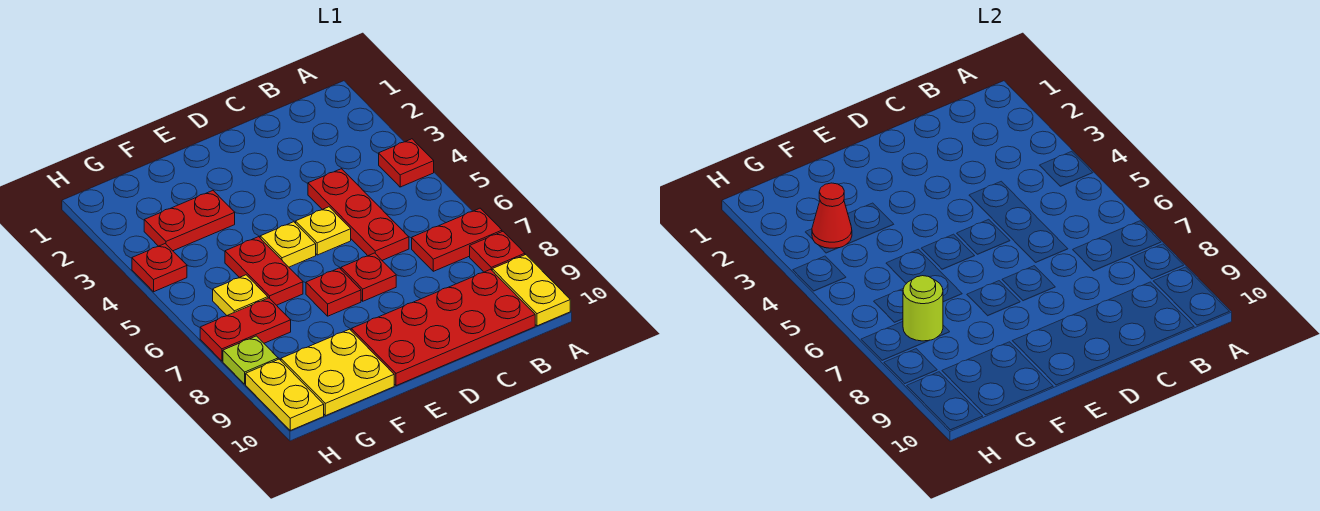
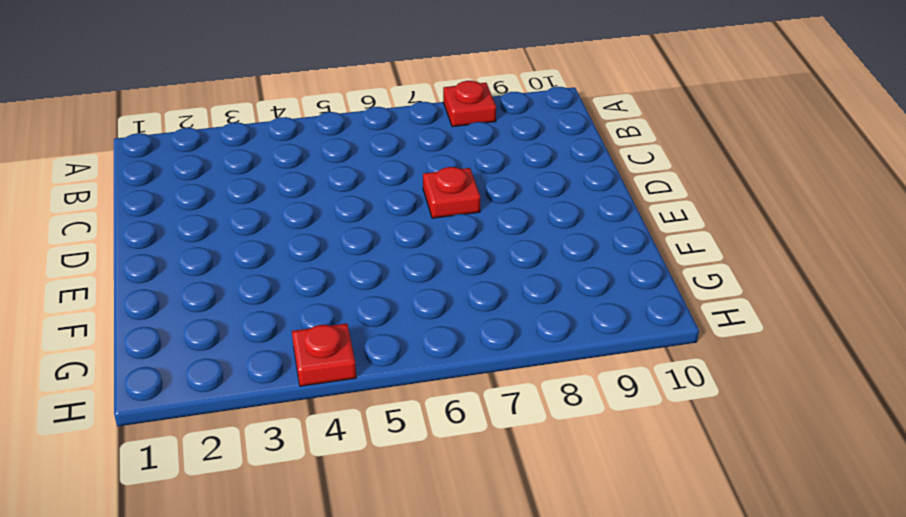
none -> red plate A4 level 1
none -> red plate A7:B7 level 1
none -> yellow plate A9:A10 level 1

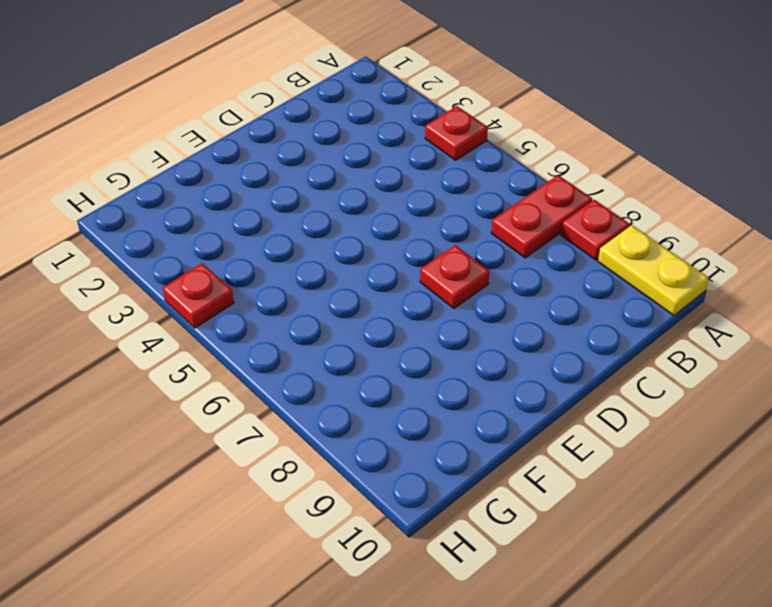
none -> red plate B9:E10 level 1
none -> red plate C4:C6 level 1
none -> yellow plate D5 level 1

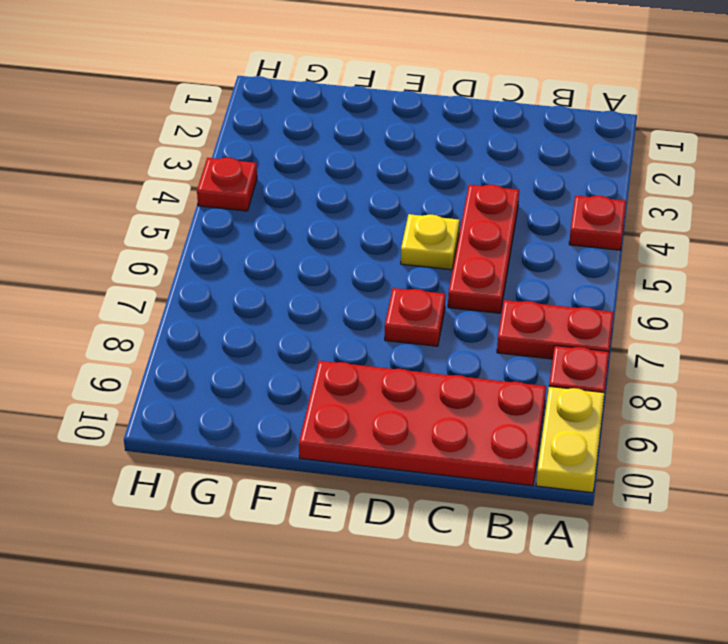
none -> yellow plate E5 level 1
none -> red plate E7 level 1
none -> red plate F3:G3 level 1

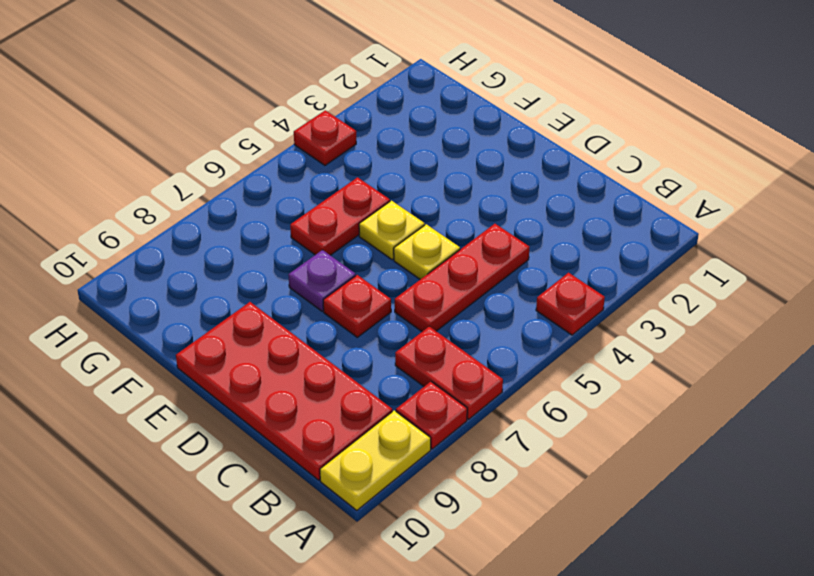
purple plate E7 level 1 -> red plate E7 level 1
none -> red plate F3:G3 level 1
none -> yellow plate F9:G10 level 1
none -> yellow plate G6 level 1

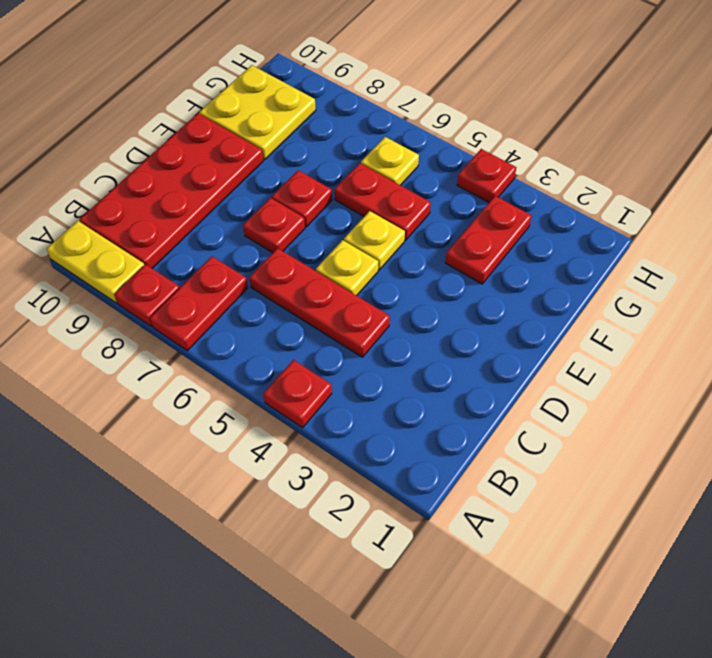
none -> red plate G7:H7 level 1
none -> lime plate H8 level 1
none -> yellow plate H9:H10 level 1

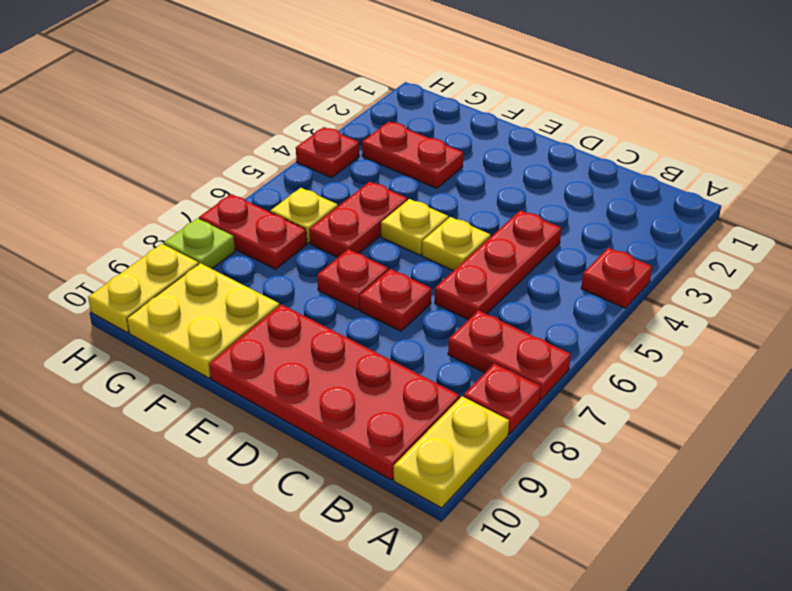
none -> red cone G3 level 2
none -> lime round brick G7 level 2

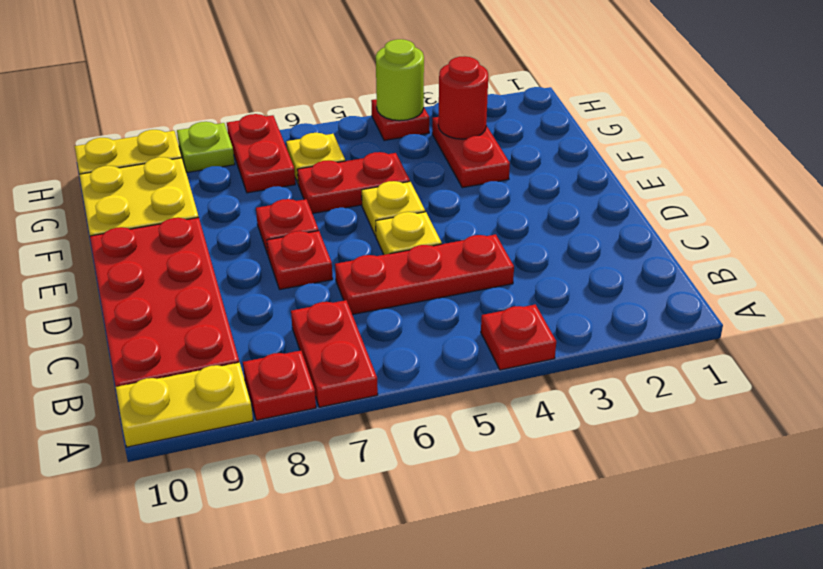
red round brick G3 level 2 -> red cone G3 level 2
lime round brick H4 level 2 -> lime round brick G7 level 2

